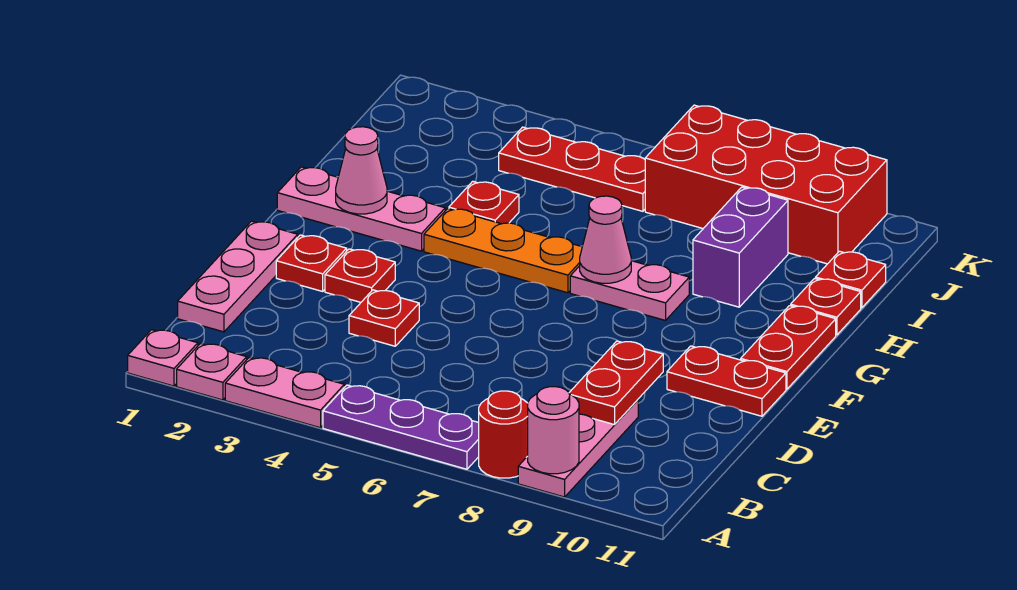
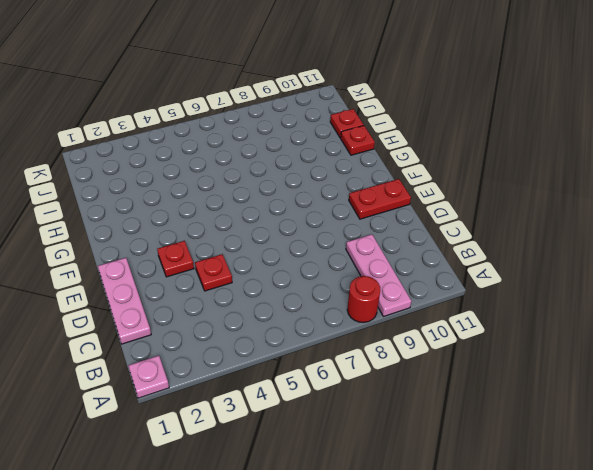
none -> pink plate A2 level 1
none -> pink plate A3:A4 level 1
none -> purple plate A5:A7 level 1

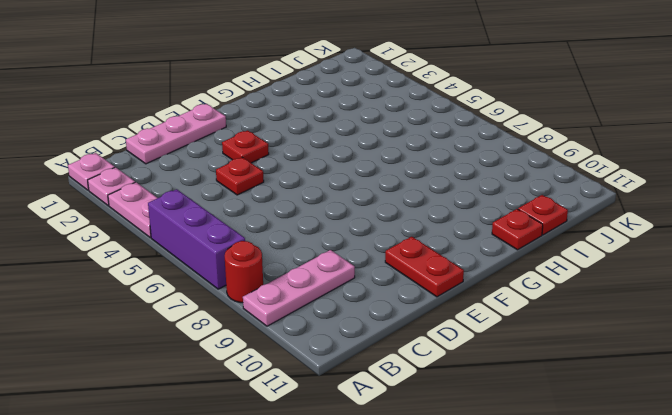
purple brick A5:A7 level 1 -> purple plate A5:A7 level 1
none -> red plate E2 level 1
none -> red plate F11:G11 level 1
none -> pink plate G1:G3 level 1

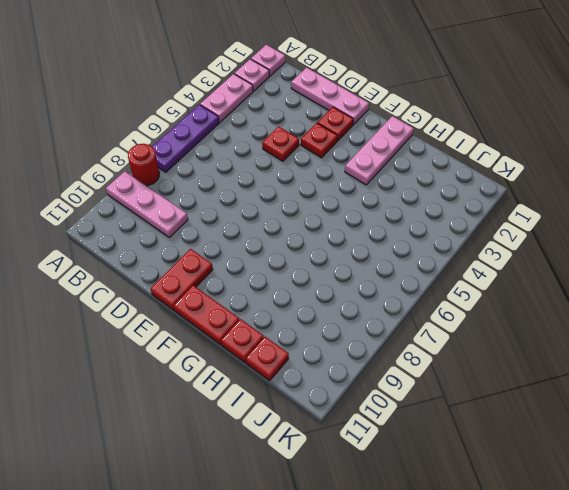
none -> orange plate G4:G6 level 1
none -> pink plate G7:G8 level 1
none -> red plate H4 level 1

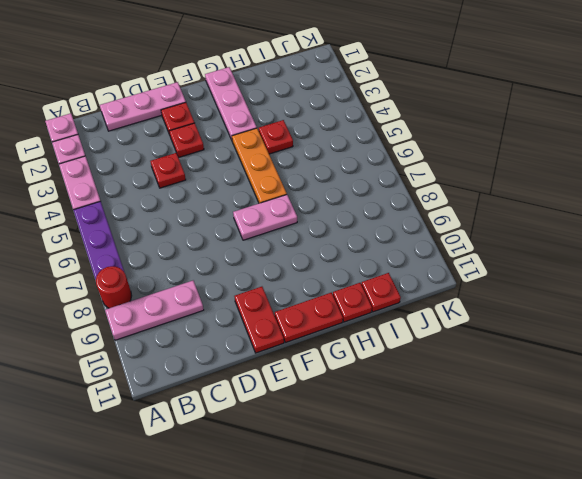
pink plate F7:G7 level 1 -> pink plate G7:G8 level 1
none -> purple brick H9:I9 level 1
none -> red plate J4:J6 level 1
none -> red brick J7:K10 level 1

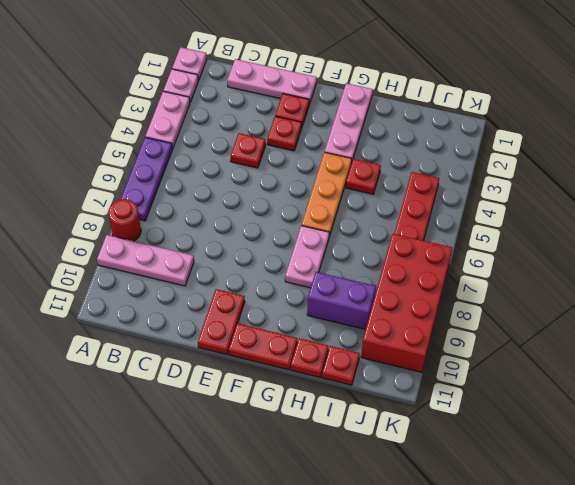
none -> pink round brick A9 level 2
none -> red plate C9:D9 level 2
none -> pink cone G2 level 2

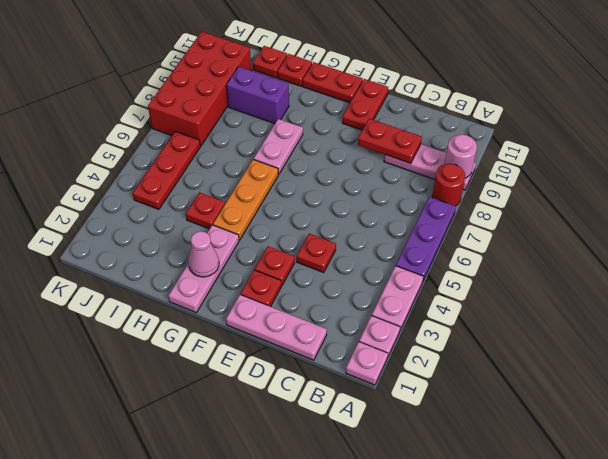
none -> pink cone G7 level 2

